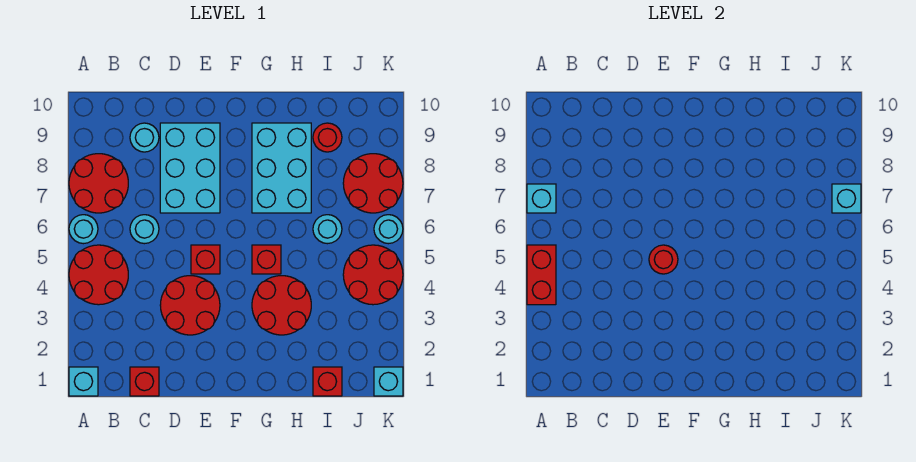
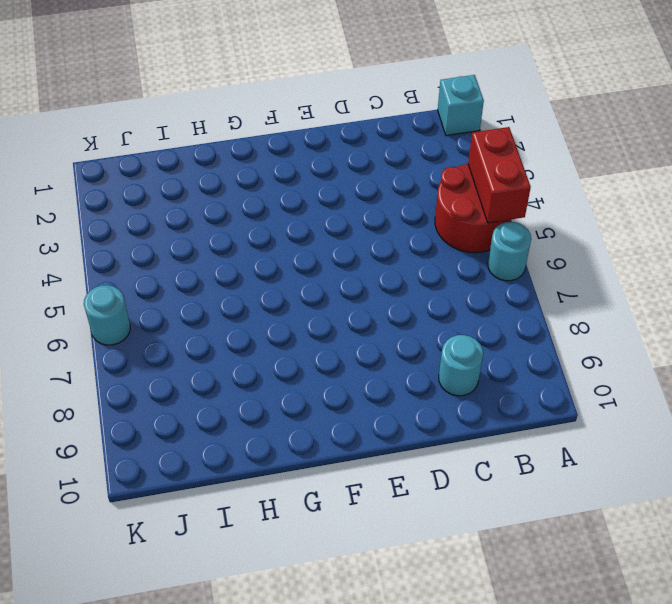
none -> red round brick A7:B8 level 1
none -> red brick C1 level 1
none -> cyan round brick C6 level 1

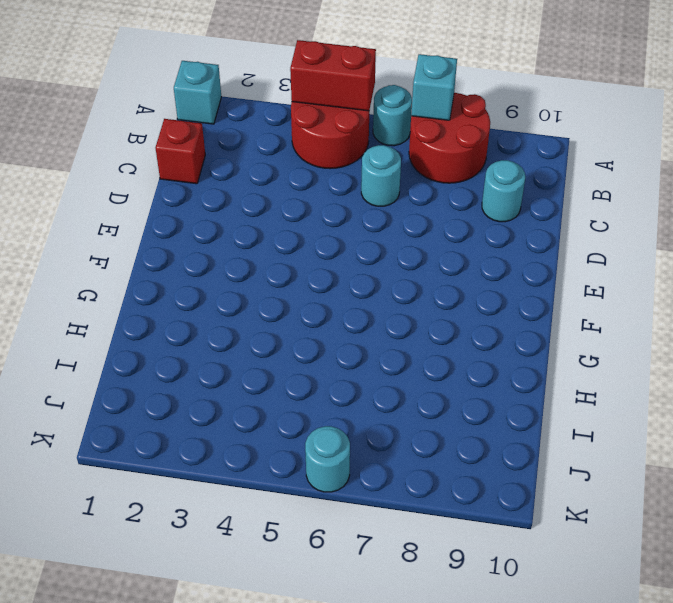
none -> red round brick D3:E4 level 1
none -> cyan brick D7:E9 level 1
none -> red brick E5 level 1

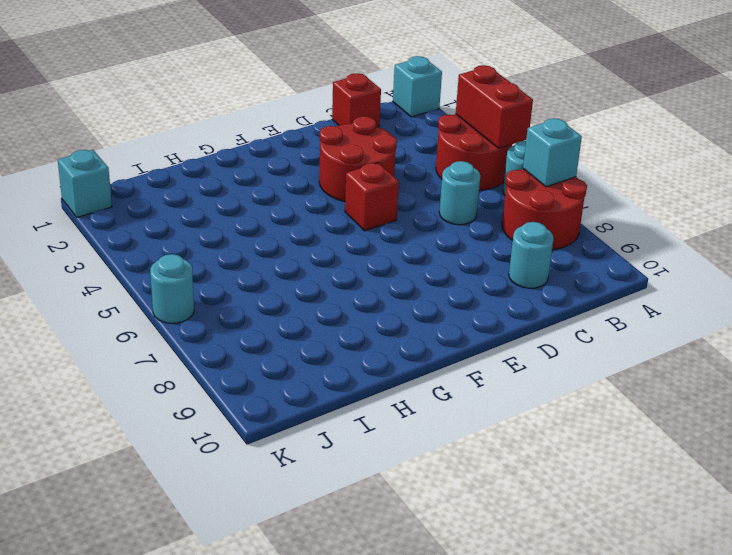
none -> cyan brick D7:E9 level 1
none -> red round brick G3:H4 level 1
none -> red brick G5 level 1

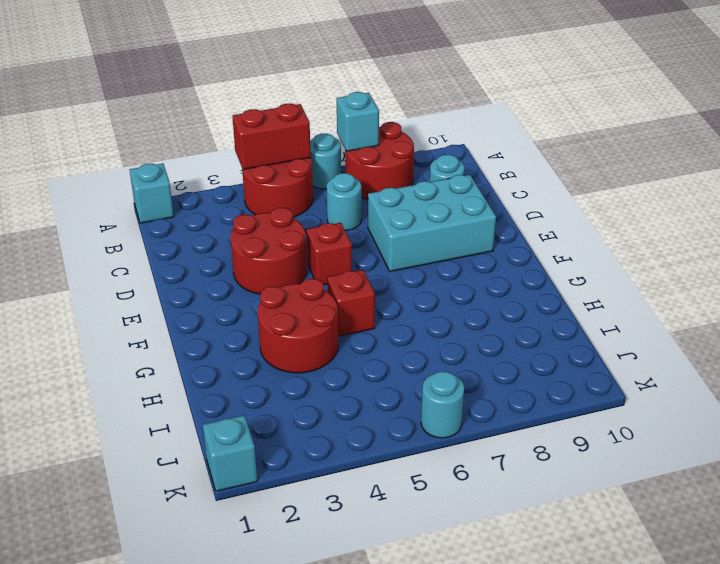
none -> red brick C1 level 1
none -> cyan brick G7:H9 level 1
none -> red brick I1 level 1

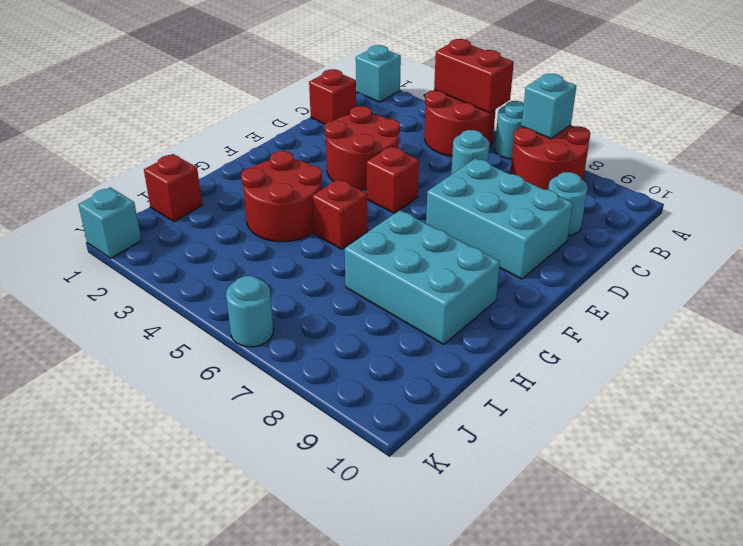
none -> cyan round brick I6 level 1
none -> red round brick I9 level 1
none -> red round brick J4:K5 level 1

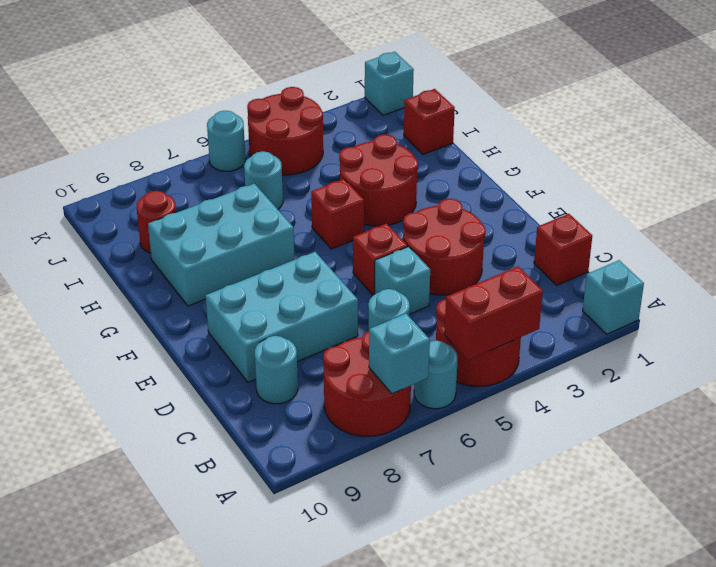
cyan brick D5 level 1 -> cyan brick K7 level 2
none -> red round brick J7:K8 level 1
none -> red round brick E5 level 2

